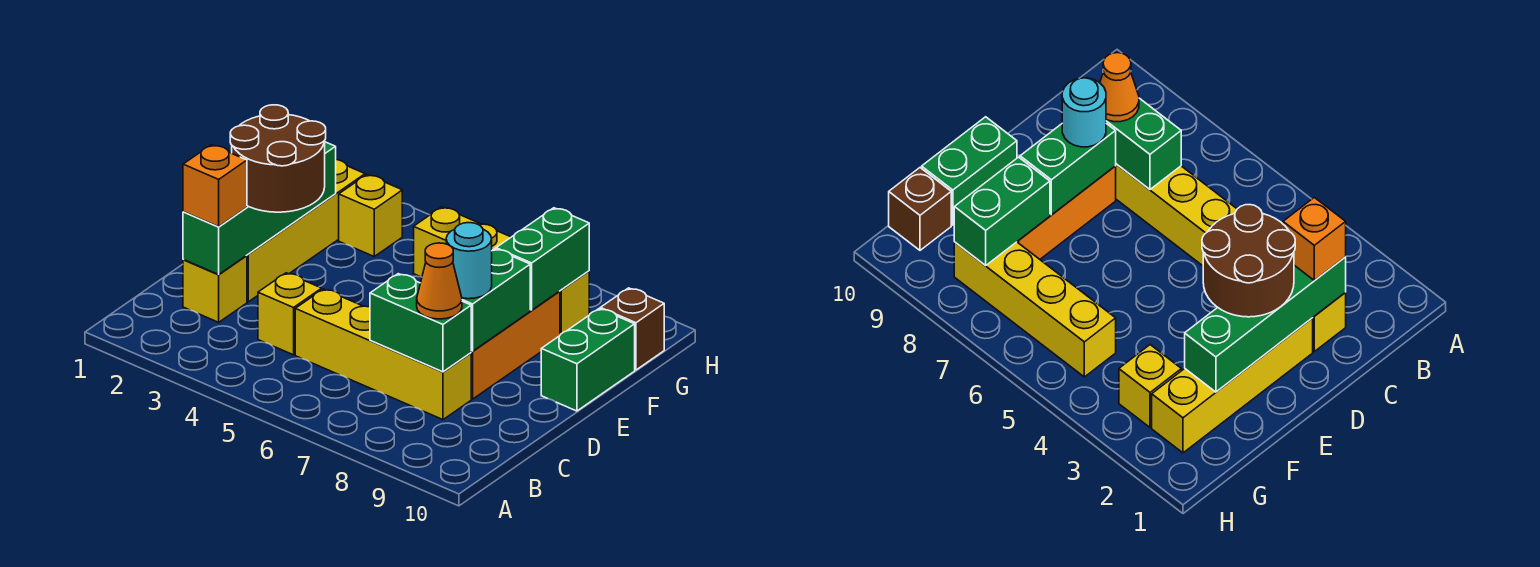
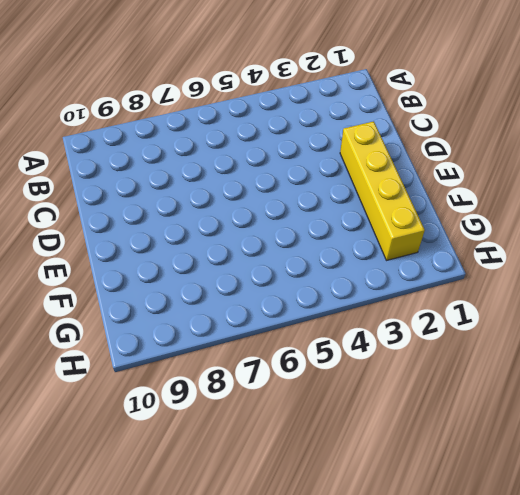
none -> yellow brick C2 level 1
none -> yellow brick C4 level 1
none -> yellow brick C5:C8 level 1

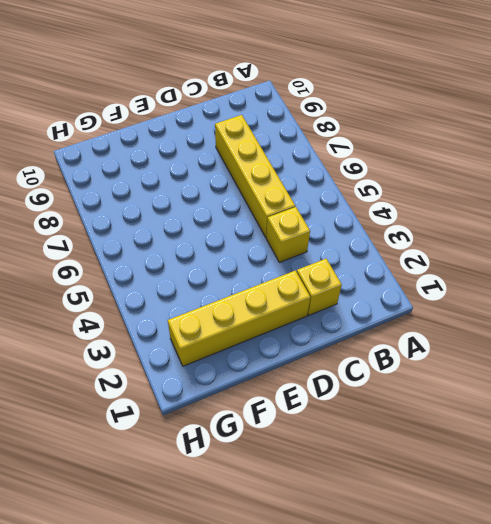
none -> orange brick D8:F8 level 1
none -> green brick E10:F10 level 1
none -> yellow brick G3 level 1

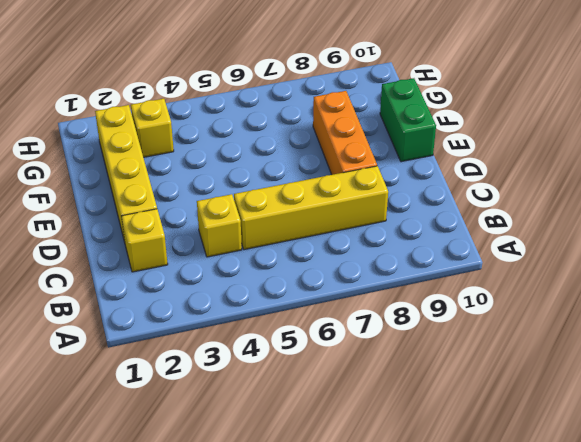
none -> yellow brick G5:G8 level 1
none -> brown brick G10 level 1
none -> green brick C2:F2 level 2

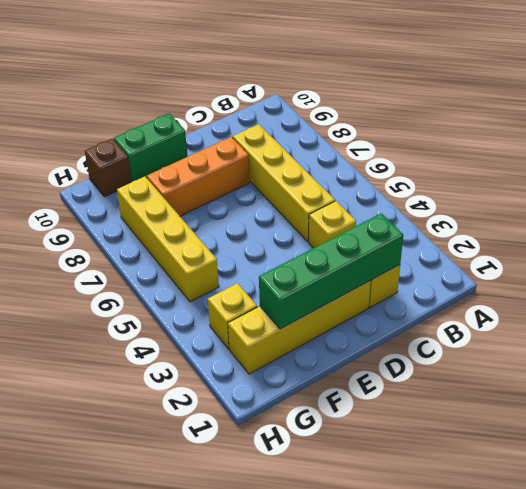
none -> green brick C7:C8 level 2
none -> green brick D8:E8 level 2
none -> green brick F8:G8 level 2

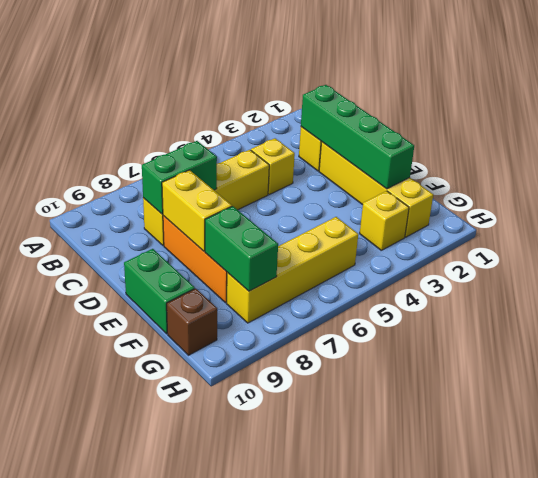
yellow brick D8:E8 level 2 -> green brick D8:E8 level 2
none -> orange brick C2 level 3
none -> orange cone C8 level 3
none -> brown round brick D2:E3 level 3

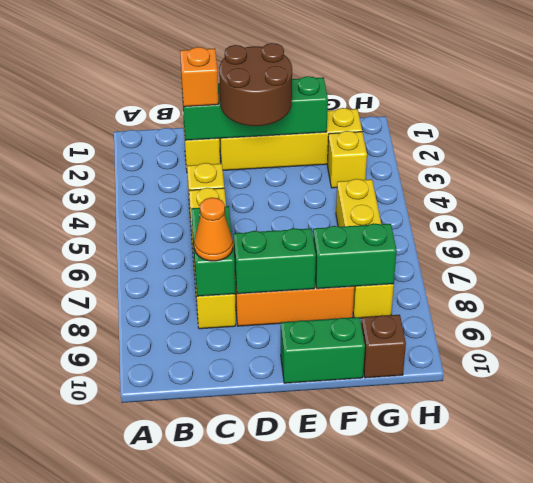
none -> cyan round brick D8 level 3

